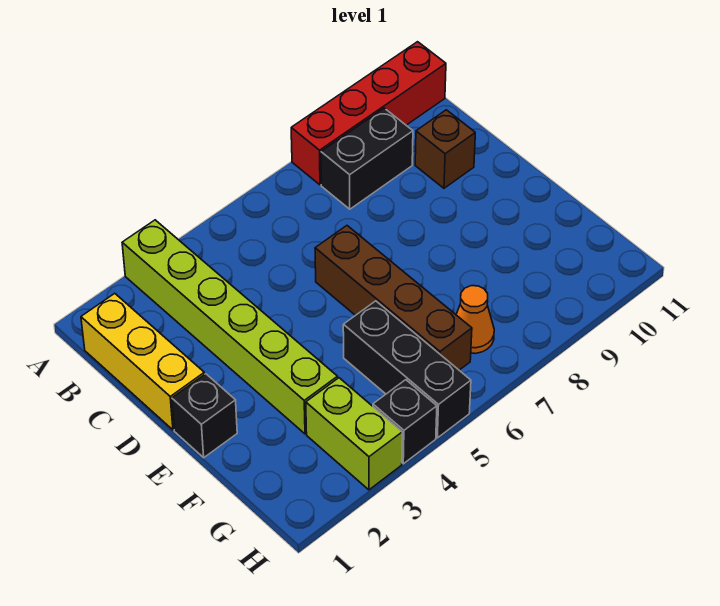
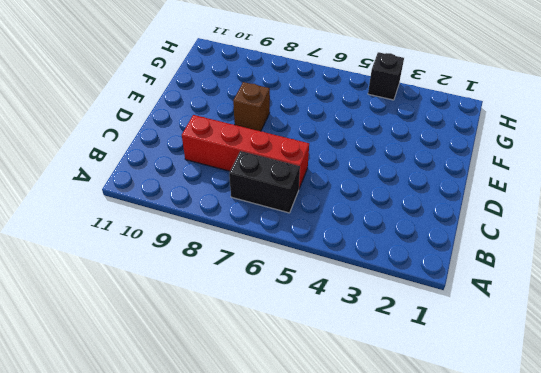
black brick B6:B7 level 1 -> black brick B8:B9 level 1
red brick C6:C9 level 1 -> red brick A8:A11 level 1
brown brick E8 level 1 -> brown brick C10 level 1
none -> lime brick A3:F3 level 1
none -> yellow brick B1:D1 level 1

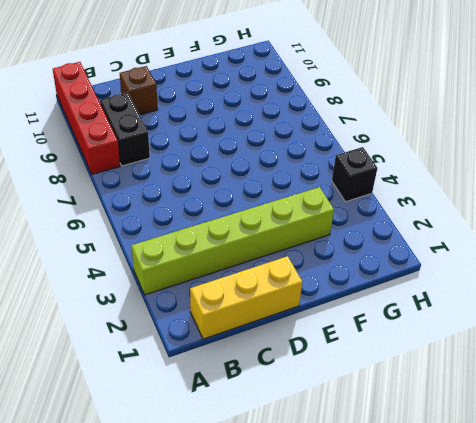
none -> brown brick D6:G6 level 1
none -> black brick E1 level 1

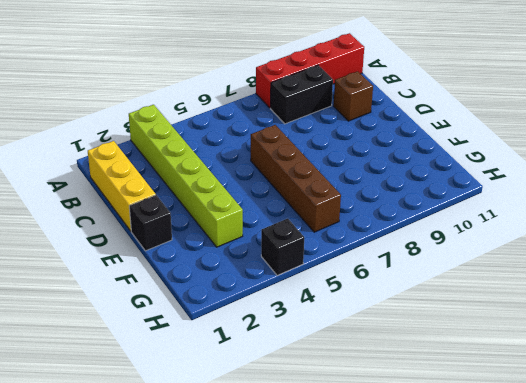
none -> black brick F5:H5 level 1
none -> lime brick G3:H3 level 1

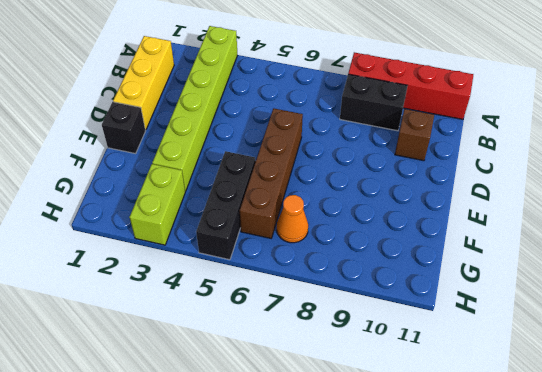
none -> black brick H4 level 1

